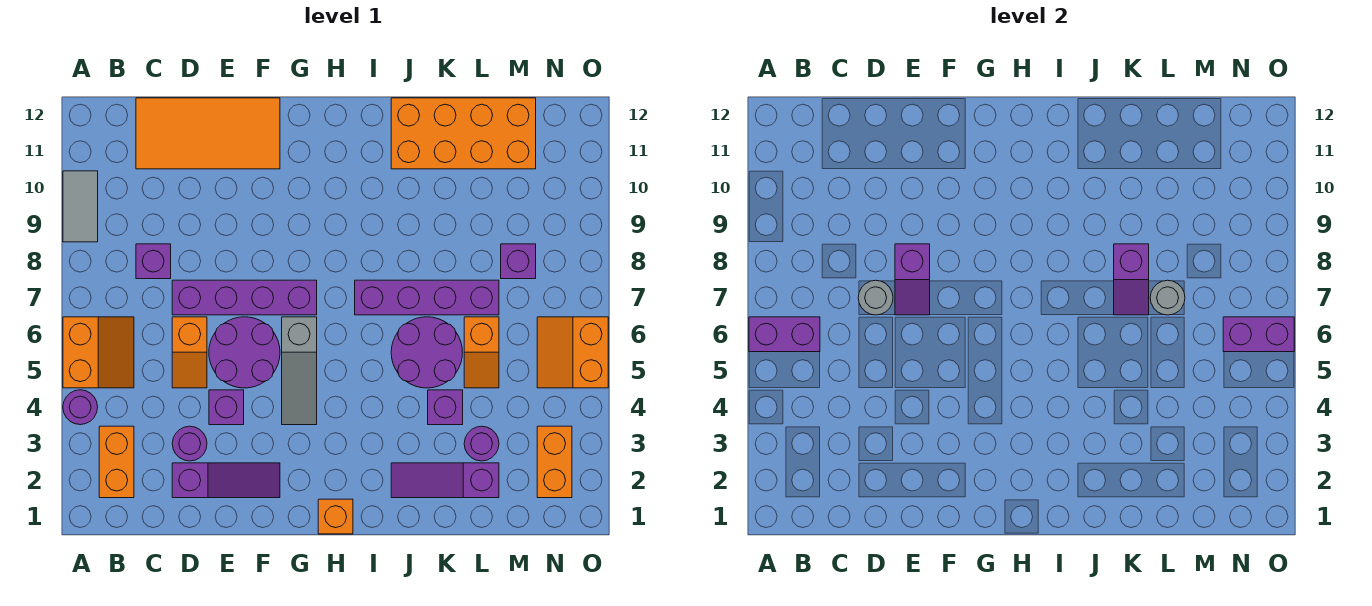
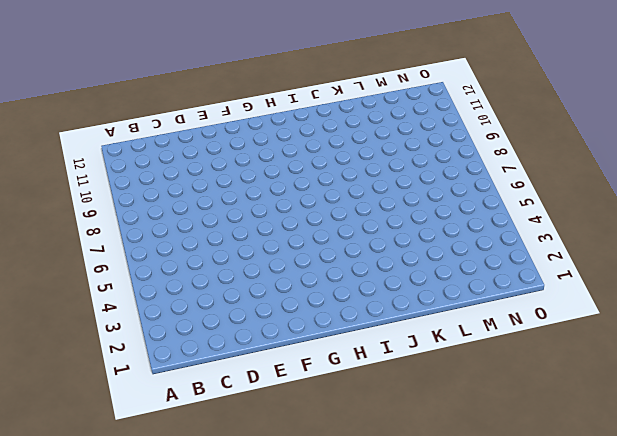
none -> purple round brick A4 level 1
none -> orange slope A5:B6 level 1 top A
none -> grey tile A9:A10 level 1
none -> orange brick B2:B3 level 1

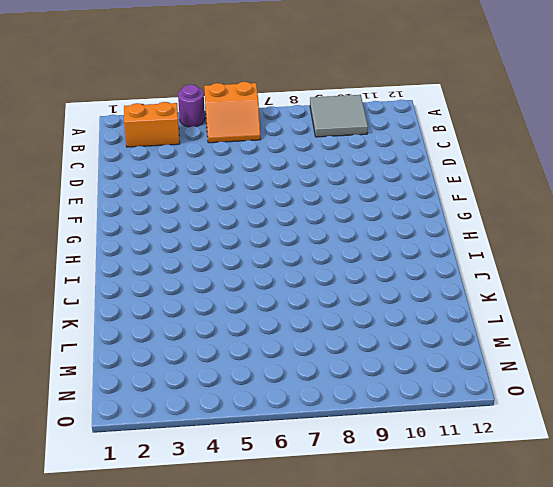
grey tile A9:B10 level 1 -> grey tile A9:A10 level 1
none -> purple brick C8 level 1
none -> orange tile C11:F12 level 1
none -> purple slope D2:F2 level 1 top D
none -> purple round brick D3 level 1

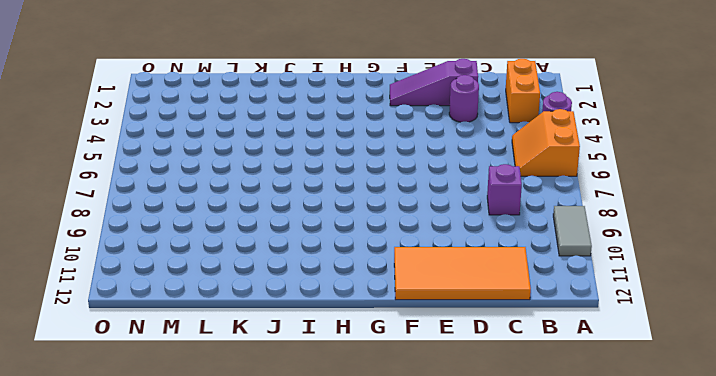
none -> orange slope D5:D6 level 1 top 6
none -> purple brick D7:G7 level 1
none -> purple brick E4 level 1
none -> purple round brick E5:F6 level 1

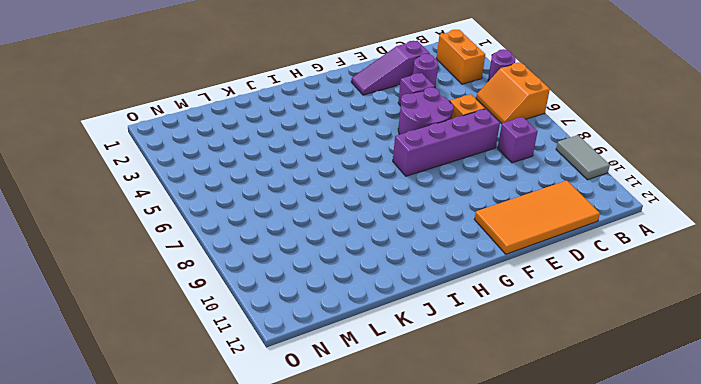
none -> grey slope G4:G6 level 1 top 6
none -> orange brick H1 level 1
none -> purple brick I7:L7 level 1
none -> purple slope J2:L2 level 1 top L

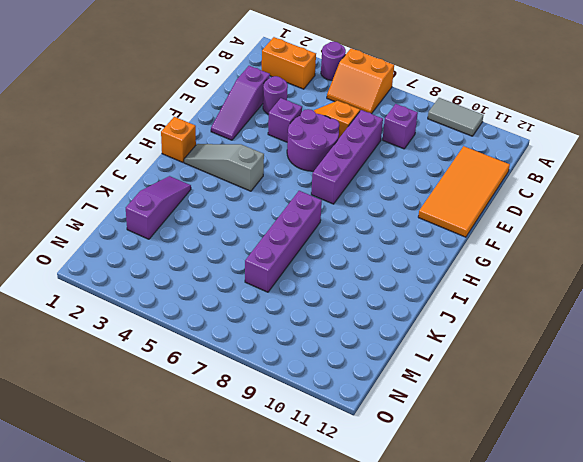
grey slope H2:H4 level 1 top 4 -> grey slope G4:G6 level 1 top 6
none -> purple round brick J5:K6 level 1
none -> orange brick J11:M12 level 1
none -> purple brick K4 level 1
none -> purple round brick L3 level 1

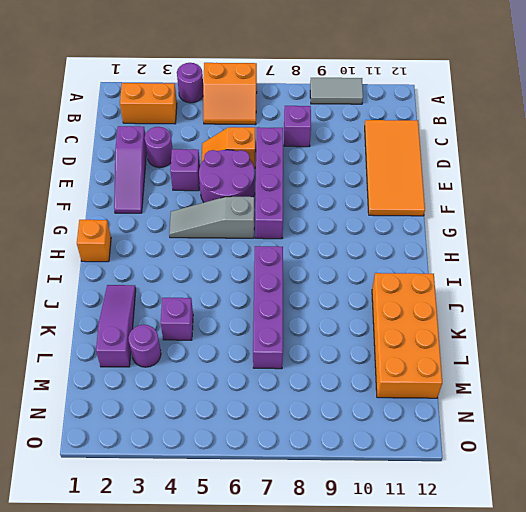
none -> purple round brick J5:K6 level 1
none -> orange slope L5:L6 level 1 top 6
none -> purple brick M8 level 1
none -> orange brick N2:N3 level 1

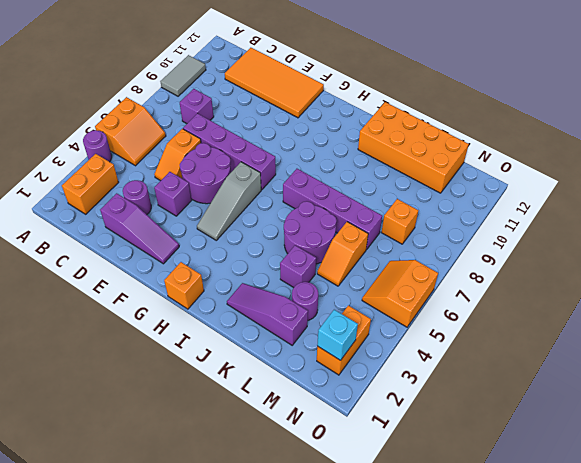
orange brick M8 level 1 -> purple brick M8 level 1
cyan brick N2 level 2 -> none
none -> purple brick A6:B6 level 2
none -> grey round brick D7 level 2
none -> purple slope E7:E8 level 2 top 8
none -> purple slope K7:K8 level 2 top 8

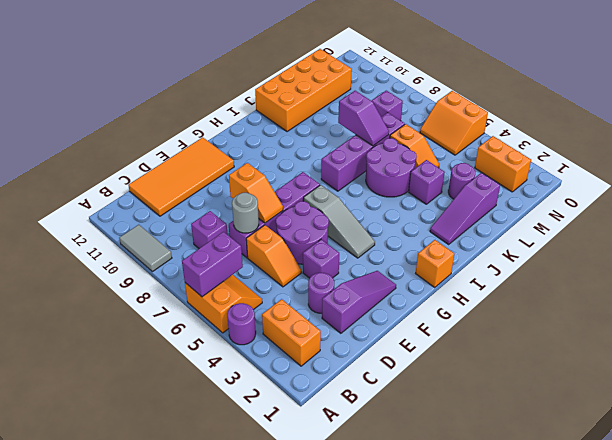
orange slope E7:E8 level 2 top 8 -> purple slope E7:E8 level 2 top 8
none -> grey round brick L7 level 2
none -> purple brick N6:O6 level 2

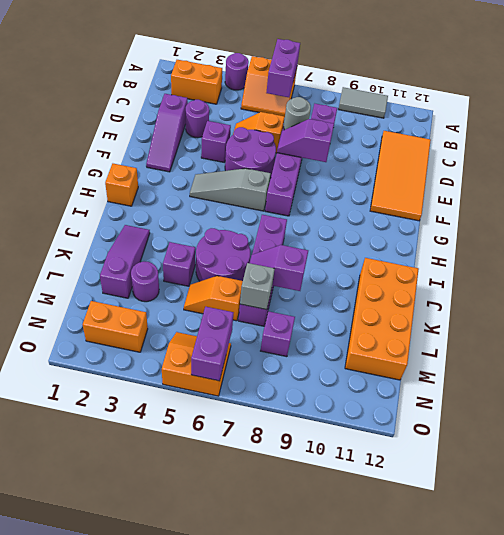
grey brick L7 level 2 -> grey round brick L7 level 2

